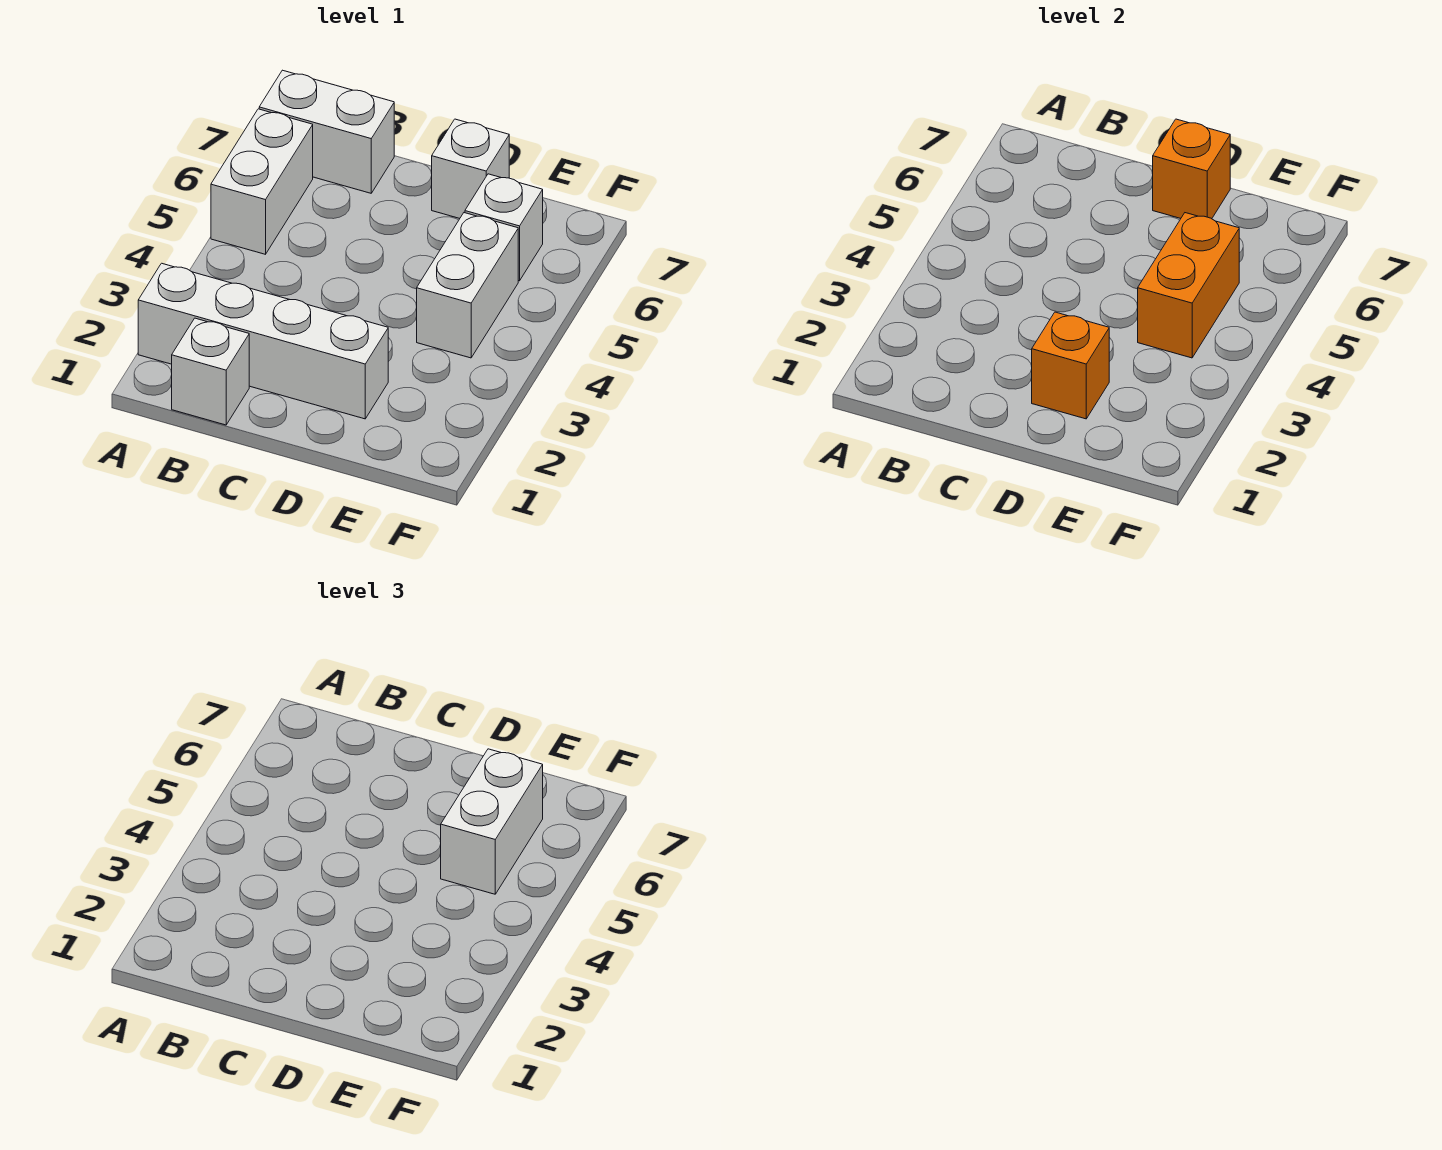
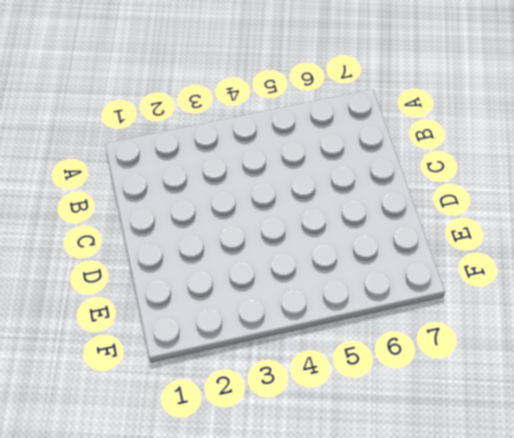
none -> white brick A2:D2 level 1
none -> white brick A5:A6 level 1

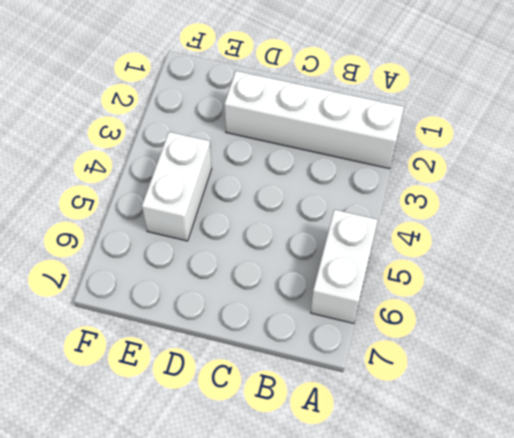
none -> white brick A7:B7 level 1
none -> white brick B1 level 1

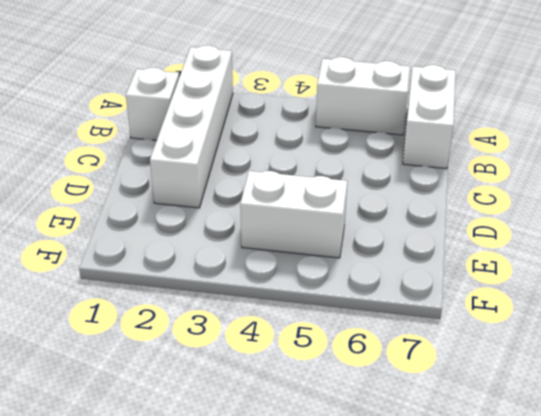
none -> white brick D7 level 1
none -> white brick E6 level 1

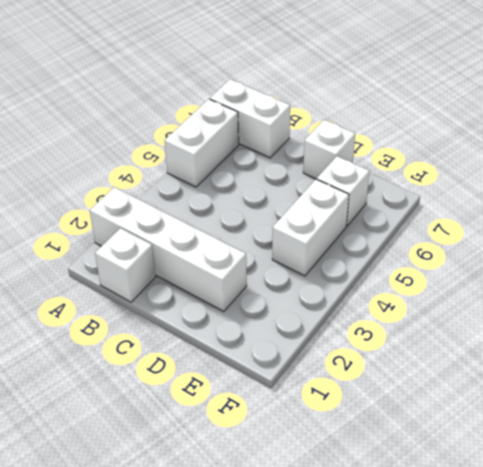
none -> orange brick D2 level 2
none -> orange brick D7 level 2

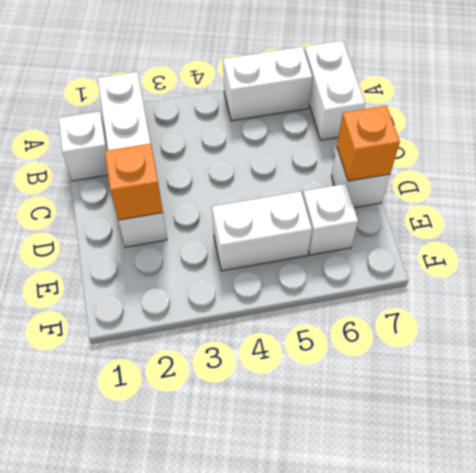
none -> orange brick E4:E5 level 2
none -> white brick E5:E6 level 3

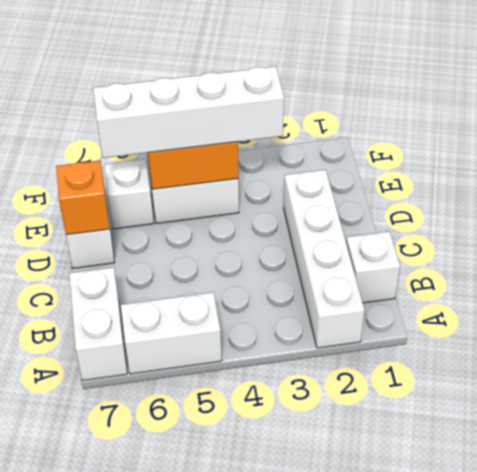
white brick E3:E6 level 3 -> white brick E5:E6 level 3
none -> orange brick D2 level 2

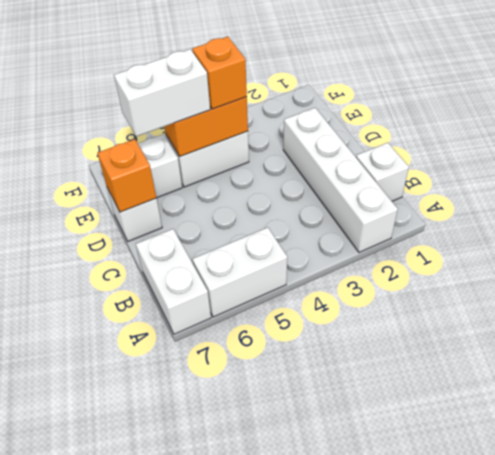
orange brick E4 level 3 -> orange brick D2 level 2

